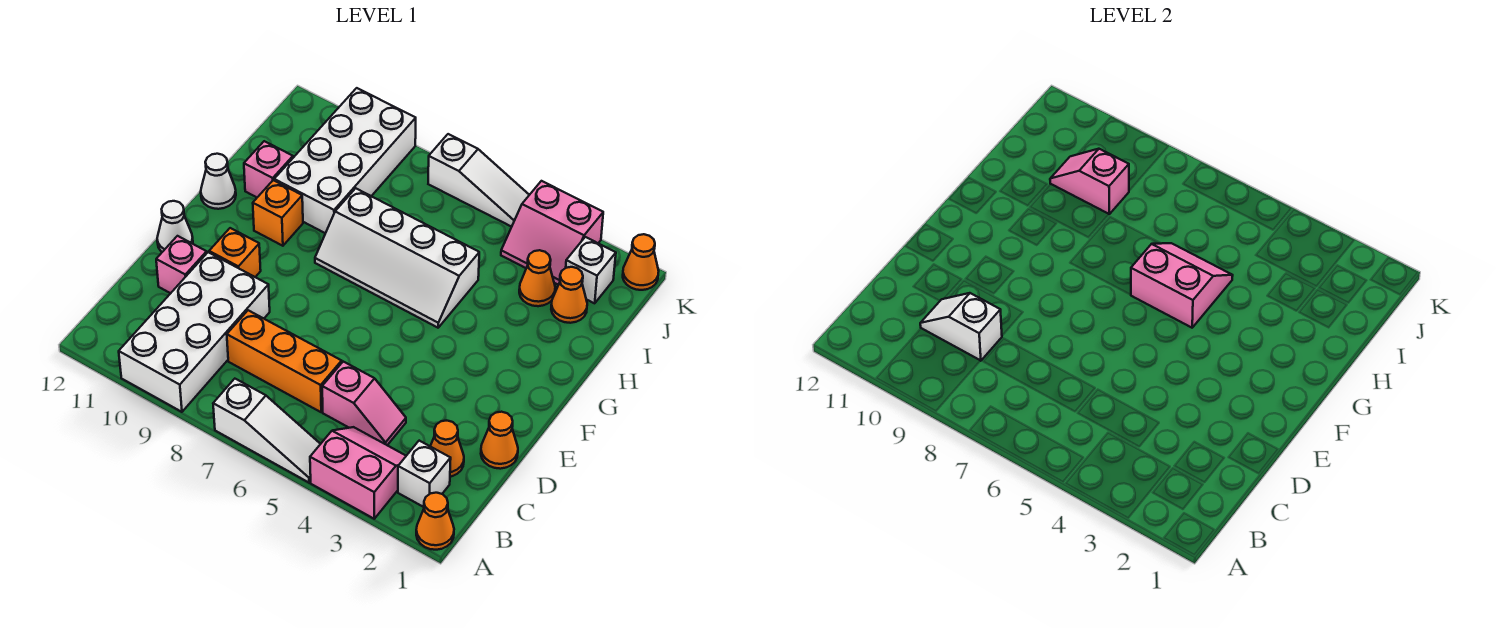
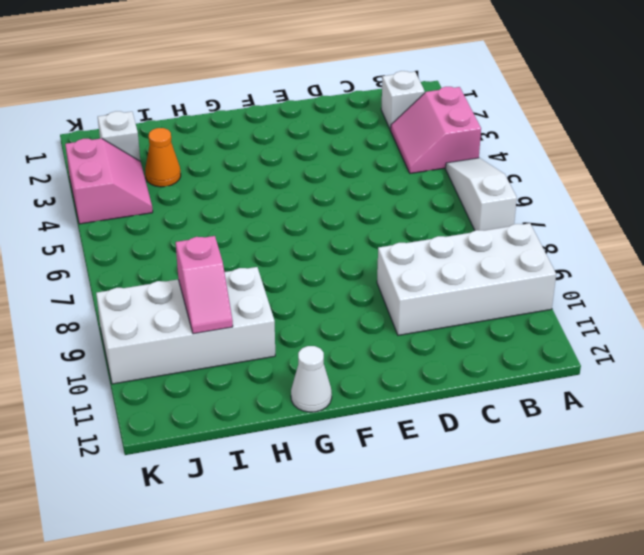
none -> orange cone A1 level 1
none -> orange cone C2 level 1
none -> pink slope C4:C5 level 1 top 5

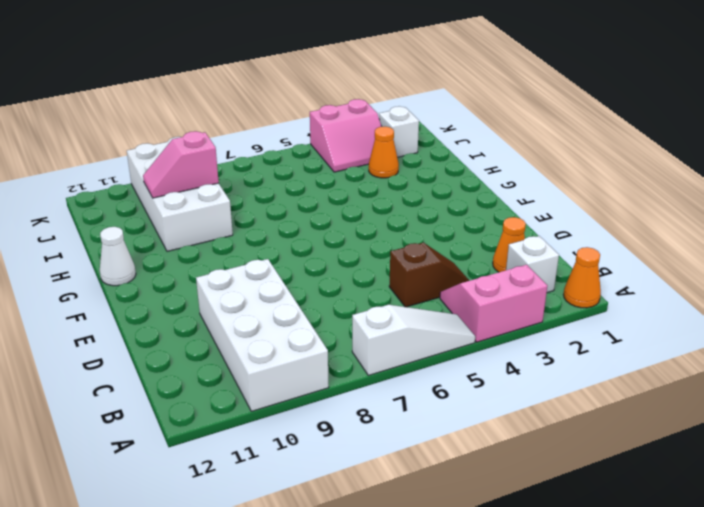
brown slope C4:C5 level 1 top 5 -> pink slope C4:C5 level 1 top 5
none -> orange brick C6:C8 level 1
none -> orange cone D1 level 1
none -> pink brick D11 level 1

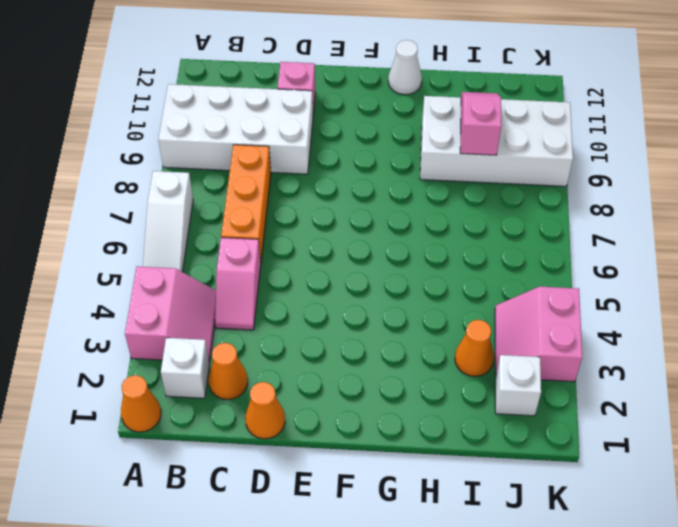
none -> orange brick E10 level 1
none -> white cone E12 level 1
none -> white slope G5:H8 level 1 top H

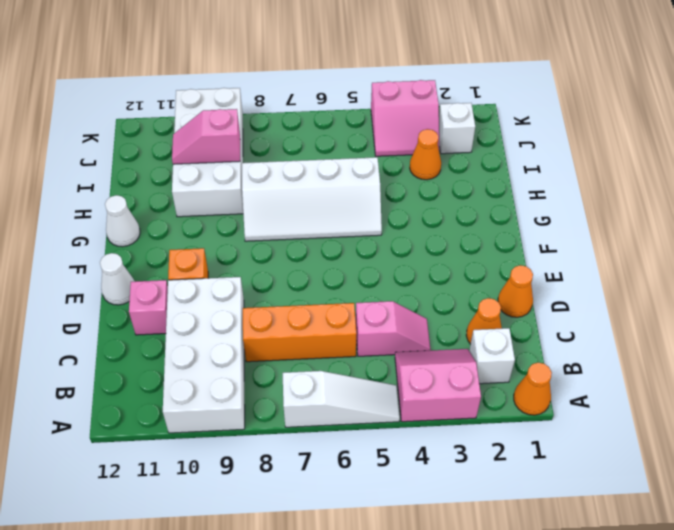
none -> orange brick G10 level 1
none -> pink brick H11 level 1
none -> orange cone I2 level 1

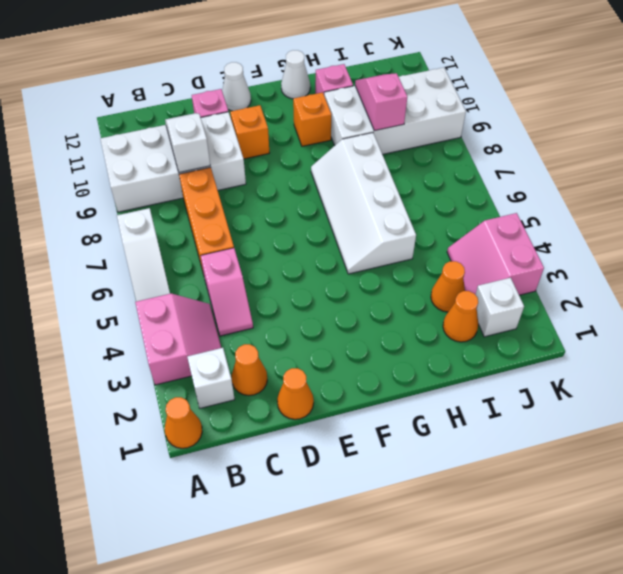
none -> orange cone K1 level 1
none -> white slope K5:K7 level 1 top 7
none -> pink slope G5:H6 level 2 top G

